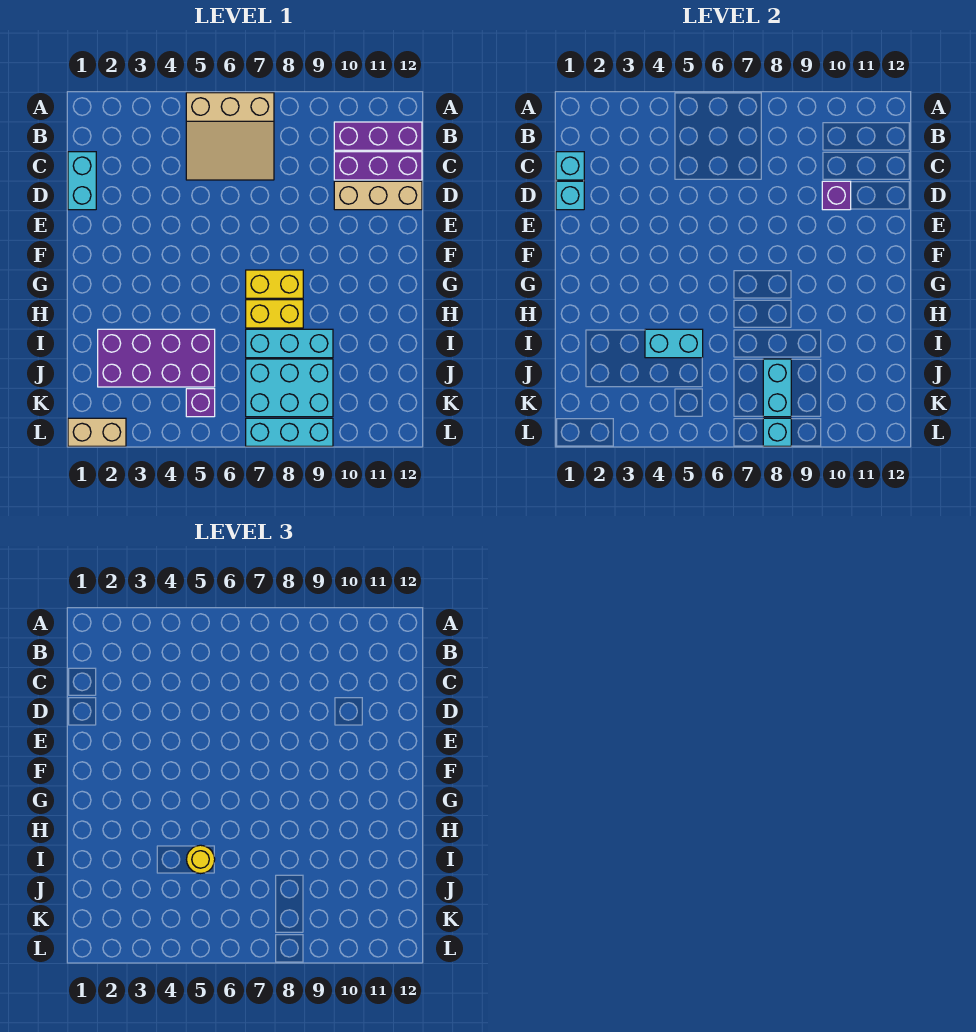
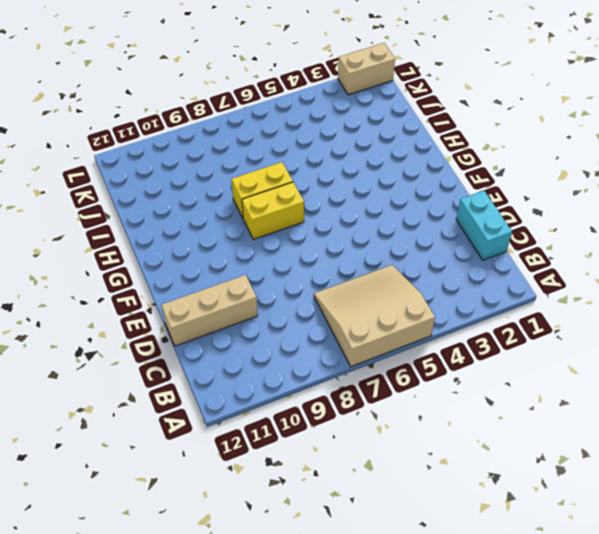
none -> purple brick B10:B12 level 1
none -> purple brick C10:C12 level 1
none -> purple brick I2:J5 level 1

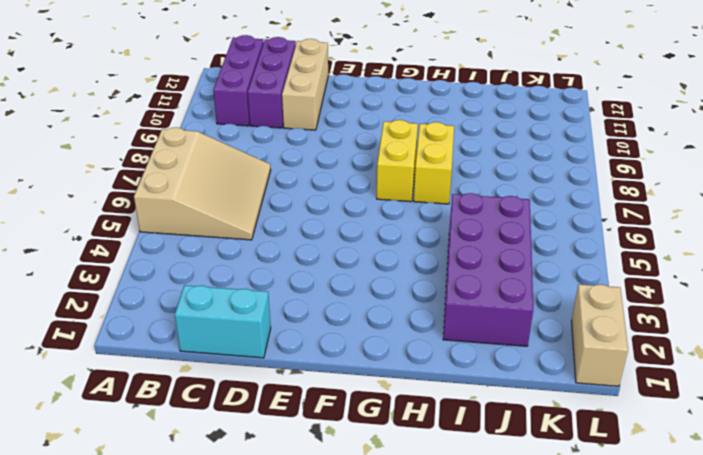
none -> cyan brick I7:I9 level 1
none -> cyan brick J7:K9 level 1
none -> purple brick K5 level 1

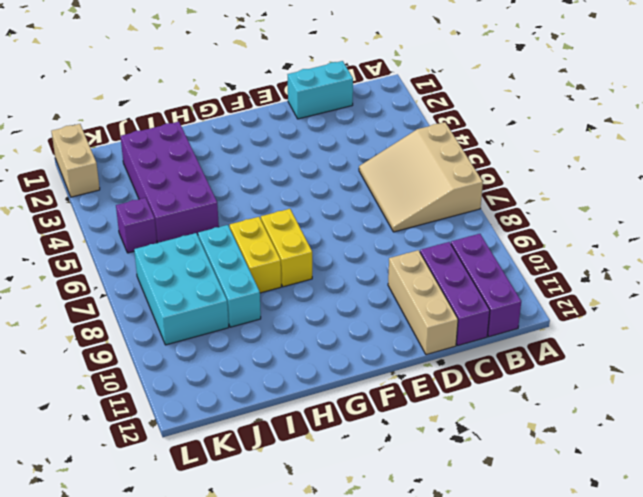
none -> cyan brick L7:L9 level 1
none -> cyan brick C1 level 2
none -> cyan brick D1 level 2

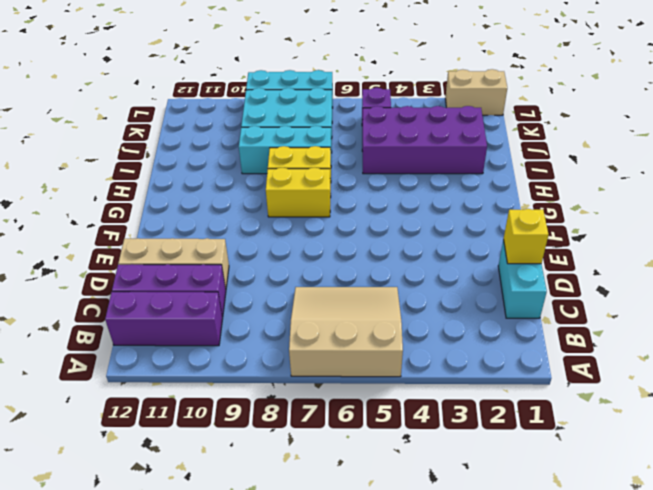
yellow brick D1 level 2 -> cyan brick D1 level 2
none -> cyan brick C1 level 2
none -> purple brick D10 level 2
none -> cyan brick I4:I5 level 2

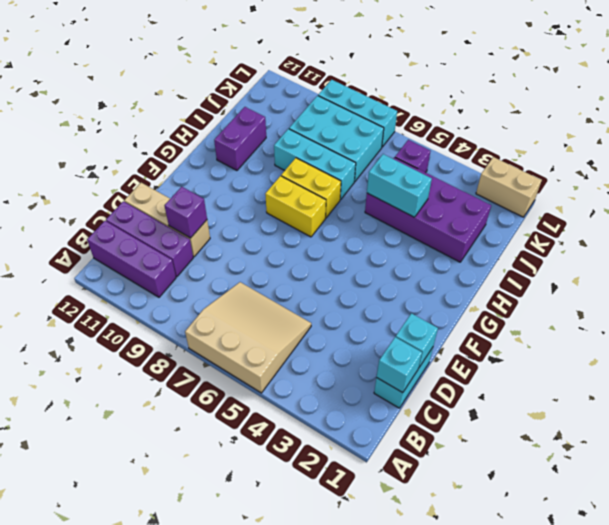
purple brick H11:I11 level 1 -> none
none -> cyan brick J8:K8 level 2
none -> cyan brick L8 level 2
none -> yellow round brick I5 level 3

